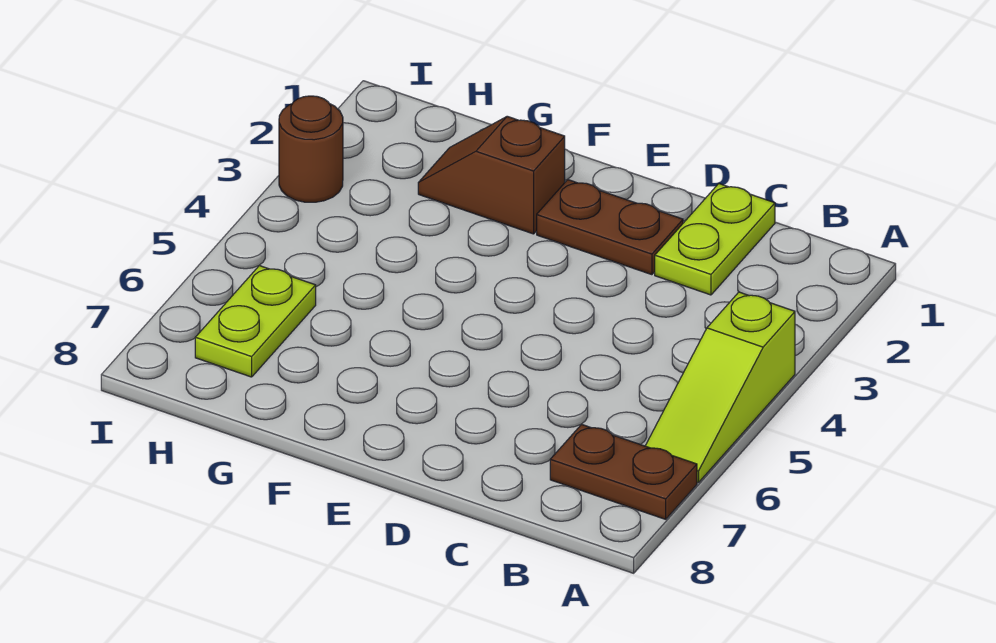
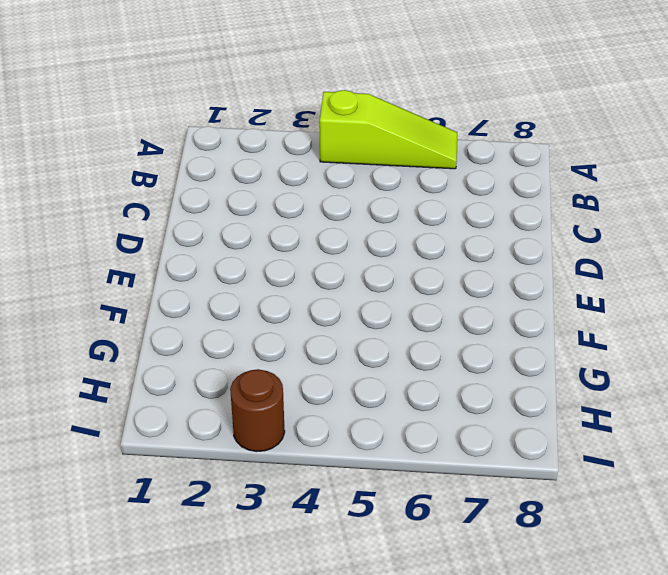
none -> brown plate A7:B7 level 1
none -> lime plate C1:C2 level 1

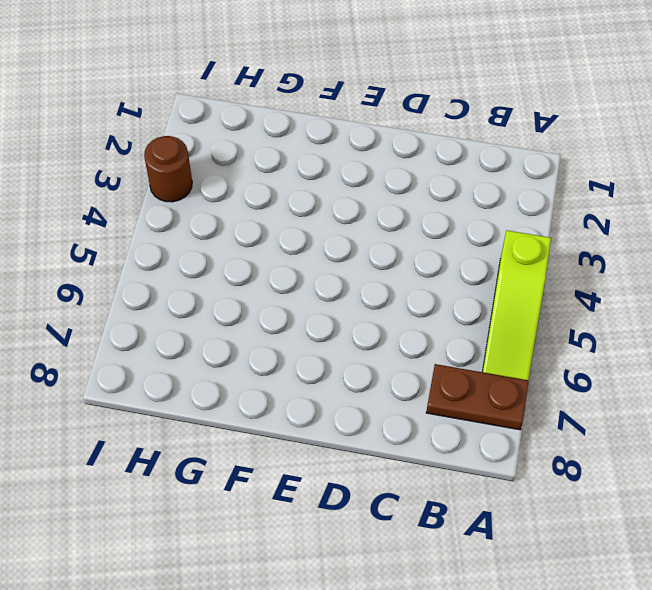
none -> lime plate C1:C2 level 1
none -> brown plate D2:E2 level 1

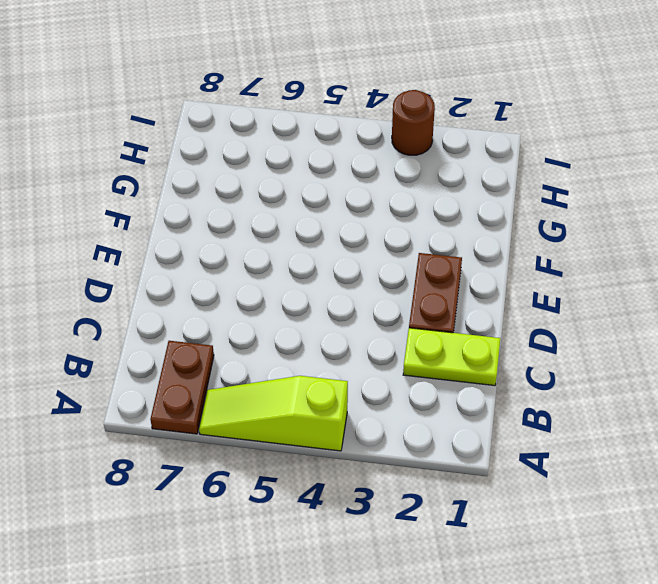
none -> brown slope F2:G2 level 1 top F
none -> lime plate H6:H7 level 1

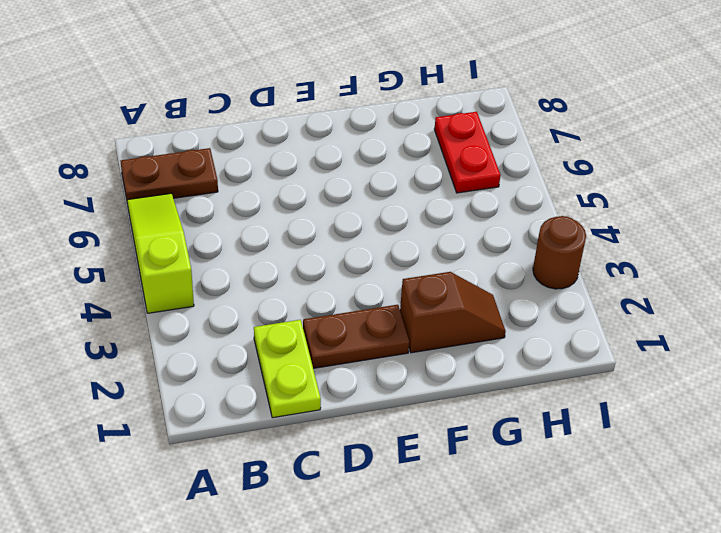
red plate H6:H7 level 1 -> lime plate H6:H7 level 1

